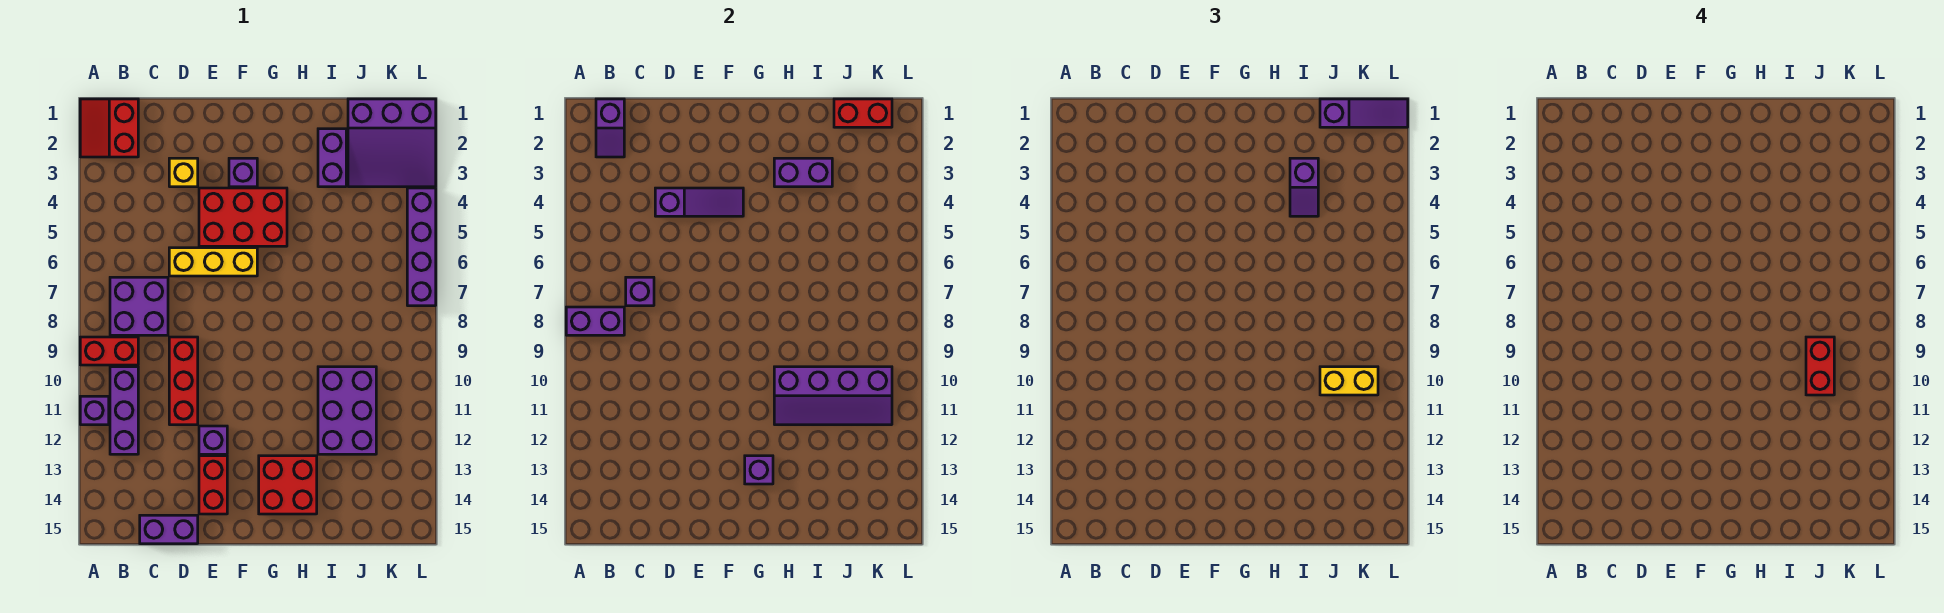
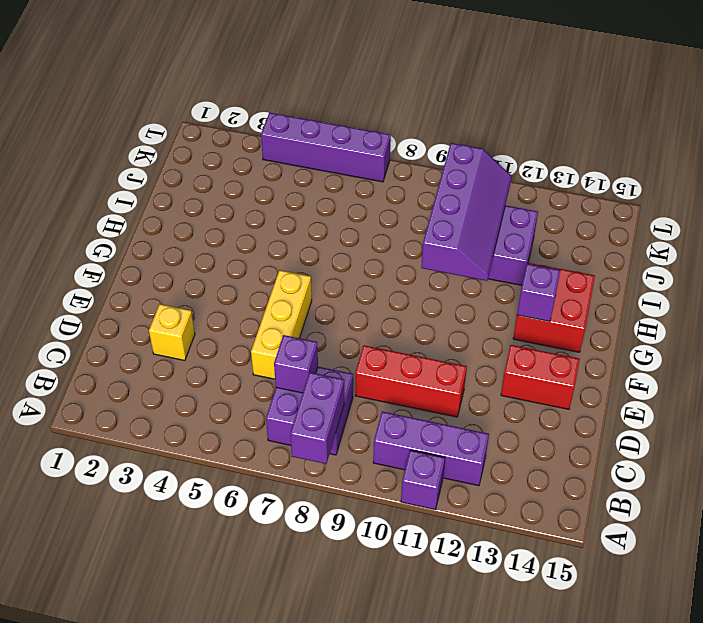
none -> red slope A1:B2 level 1 top B
none -> red brick A9:B9 level 1
none -> purple brick C15:D15 level 1
none -> red brick E4:G5 level 1

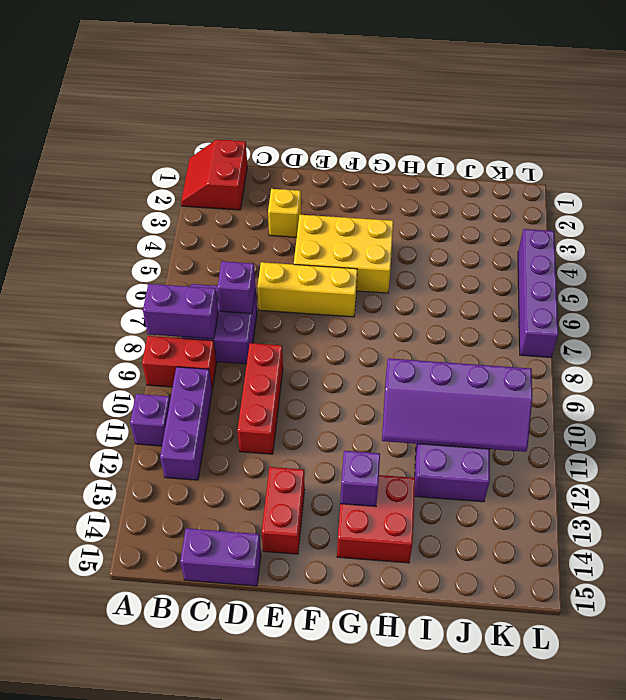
yellow brick E4:G5 level 1 -> red brick E4:G5 level 1
none -> purple brick E12 level 1
none -> purple brick F3 level 1
none -> purple brick I2:I3 level 1
none -> purple slope J1:L3 level 1 top 1

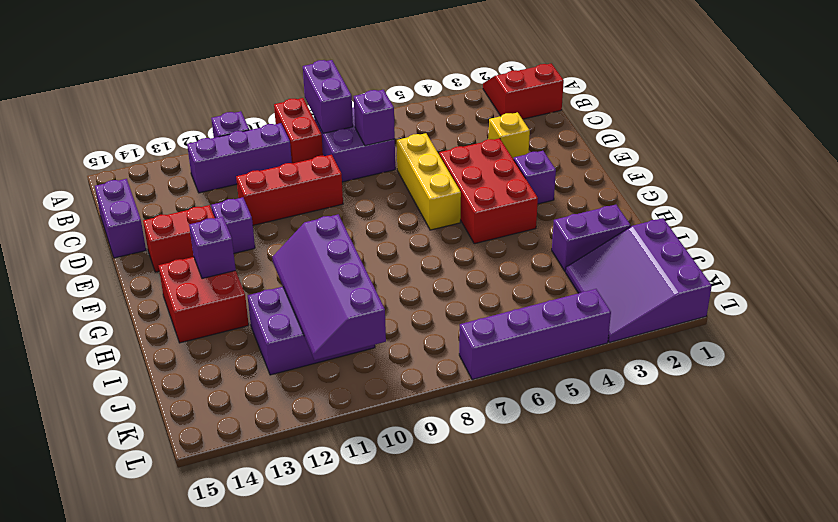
none -> purple slope B1:B2 level 2 top 1
none -> purple slope D4:F4 level 2 top D
none -> purple brick H3:I3 level 2
none -> red brick J1:K1 level 2

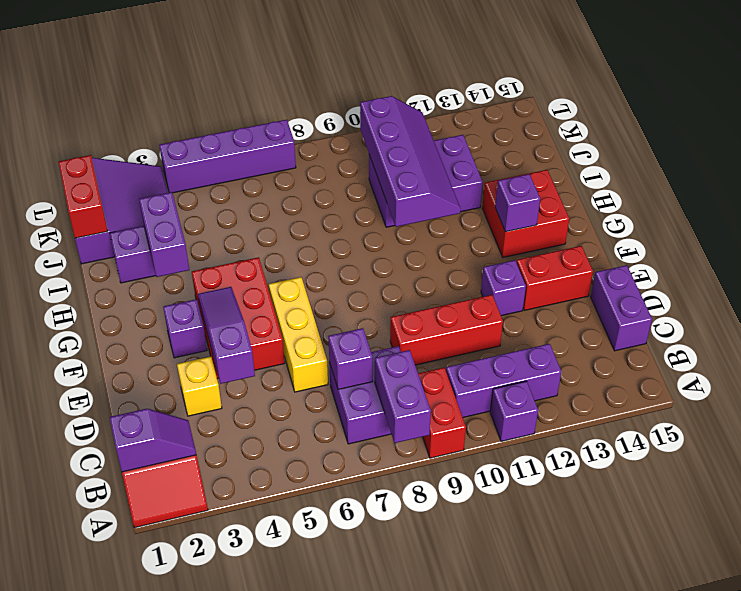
none -> purple slope I3:I4 level 3 top 3
none -> purple slope J1:L1 level 3 top J
none -> yellow brick J10:K10 level 3
none -> red brick J9:J10 level 4

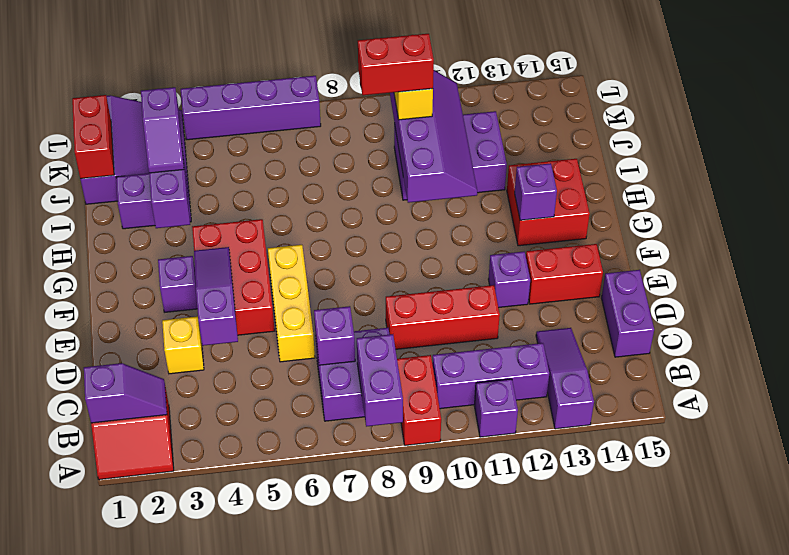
purple slope A13:C13 level 1 top A -> purple slope J1:L1 level 3 top J
purple slope I3:J3 level 3 top J -> purple slope I3:I4 level 3 top 3

